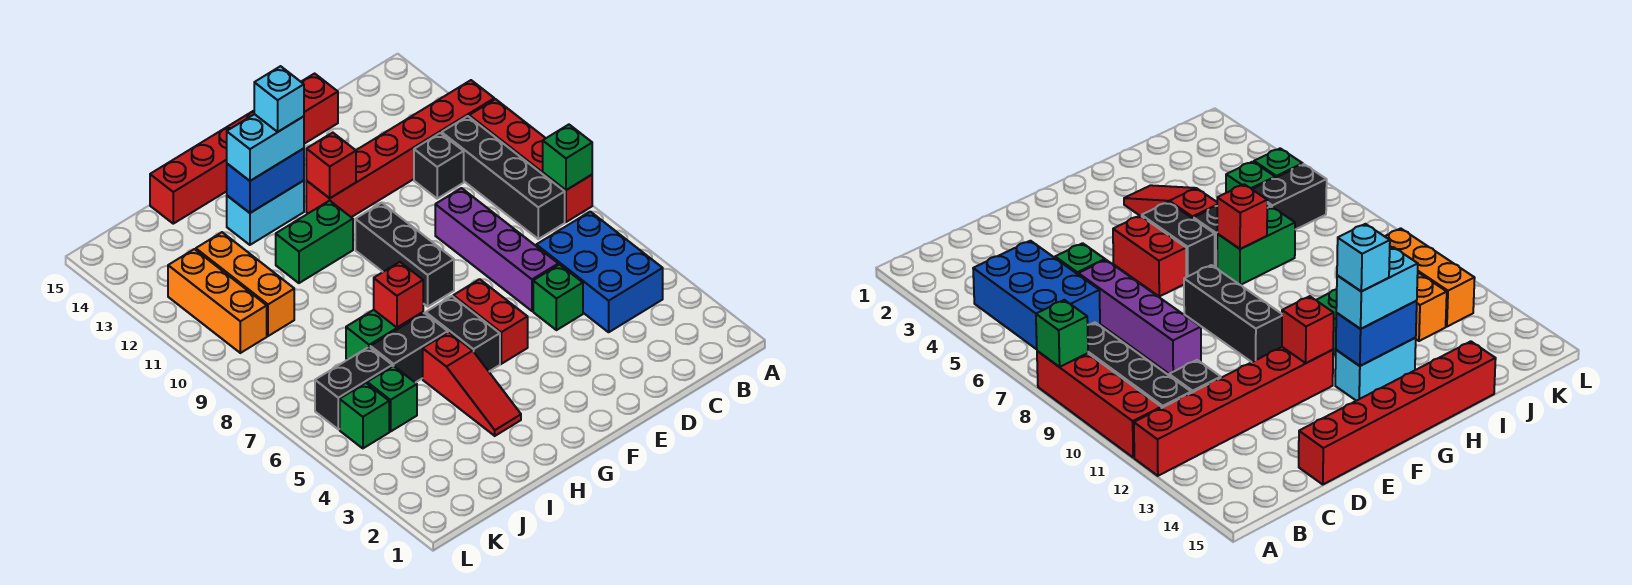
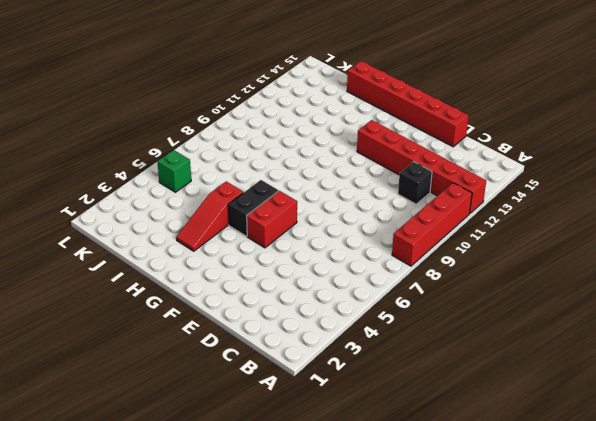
none -> blue brick B4:C6 level 1
none -> black brick B8:B11 level 1
none -> green brick D5 level 1

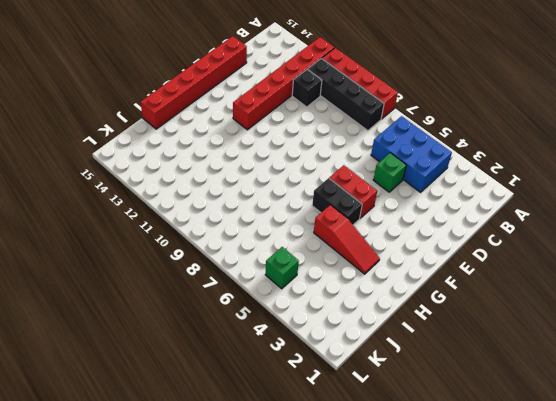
none -> purple brick D6:D9 level 1
none -> black brick F8:F10 level 1
none -> green brick G11:H11 level 1

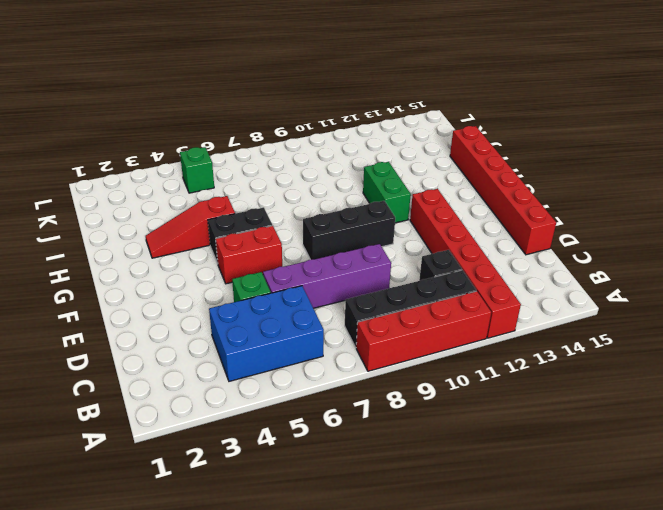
none -> cyan brick G13:H13 level 1
none -> black brick H6:I6 level 1
none -> green brick H7:I7 level 1

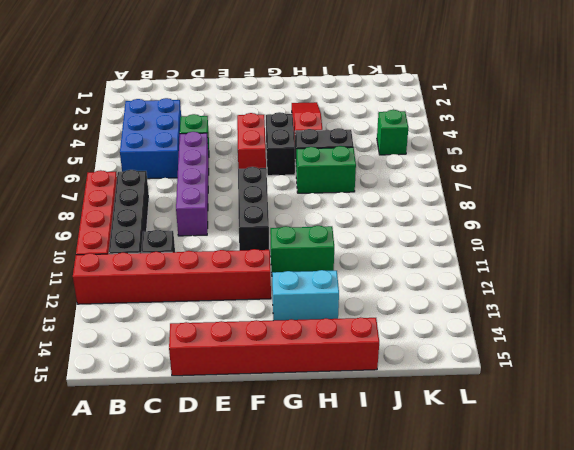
none -> green brick J5 level 1
none -> black brick J6:K6 level 1
none -> orange brick J10:J12 level 1

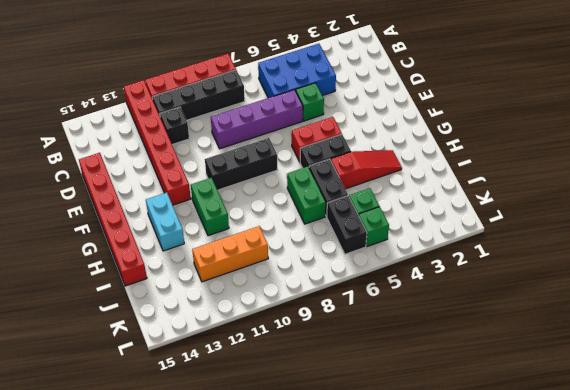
none -> orange brick K10:K12 level 1
none -> green brick A8 level 2
none -> red brick F12 level 2

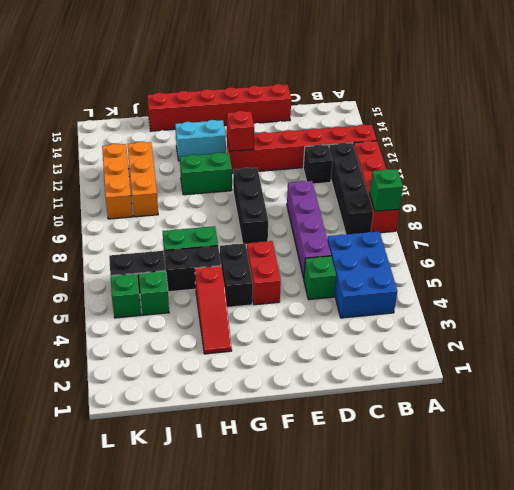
none -> blue brick G13:H13 level 2
none -> red brick H7 level 2
none -> cyan brick G13:H13 level 3

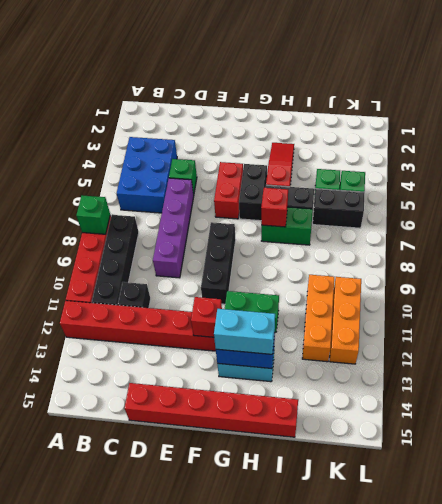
none -> cyan brick G13 level 4

